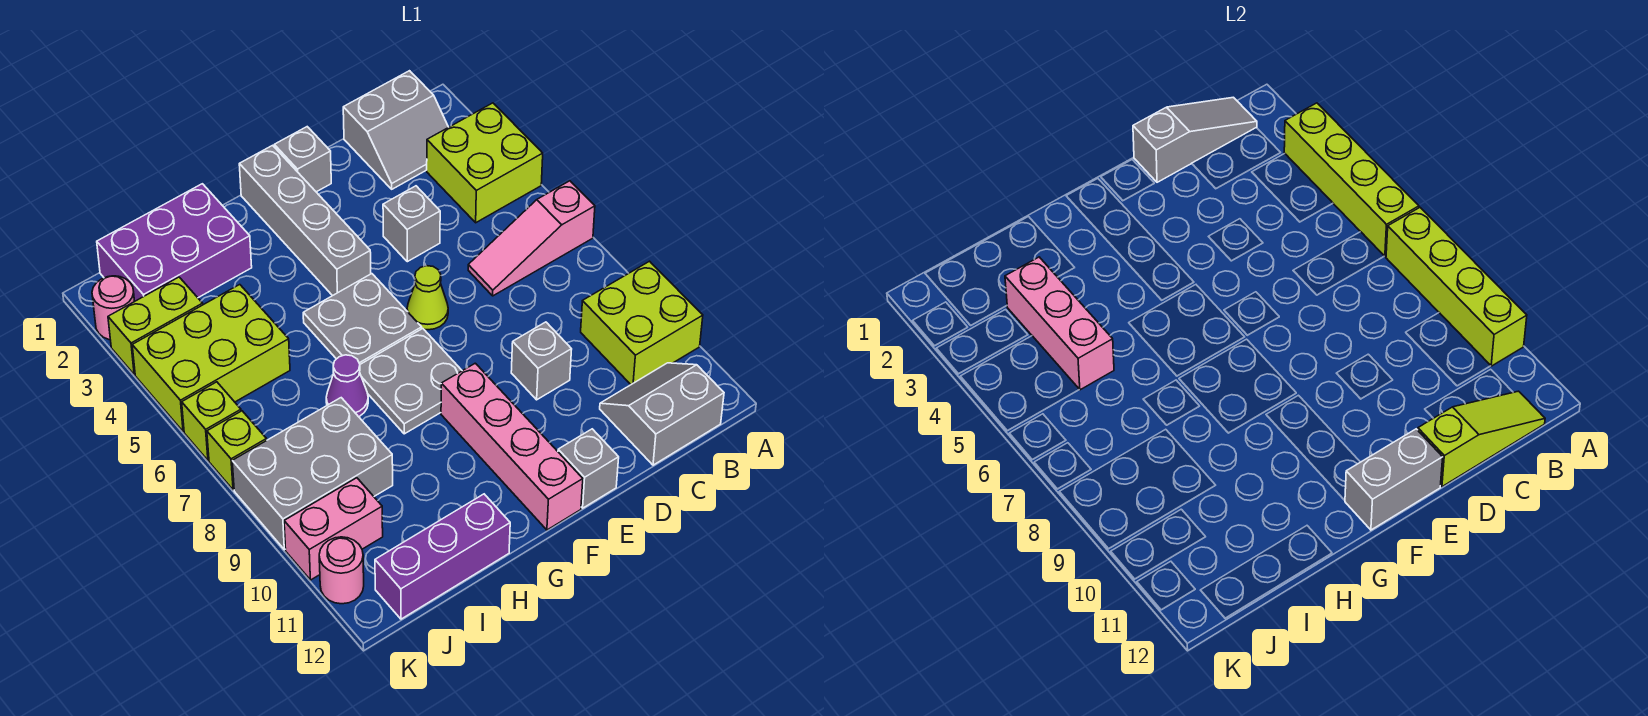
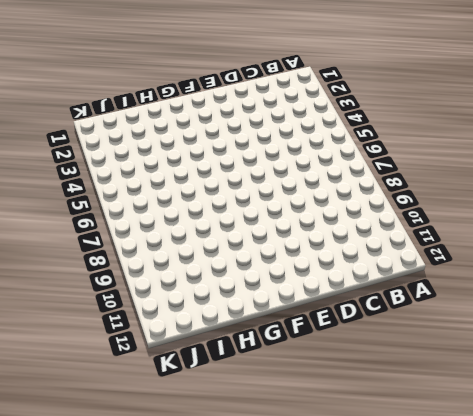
none -> lime brick A3:B4 level 1
none -> pink slope A6:C6 level 1 top A
none -> lime brick A9:B10 level 1
none -> grey slope B1:C2 level 1 top 1

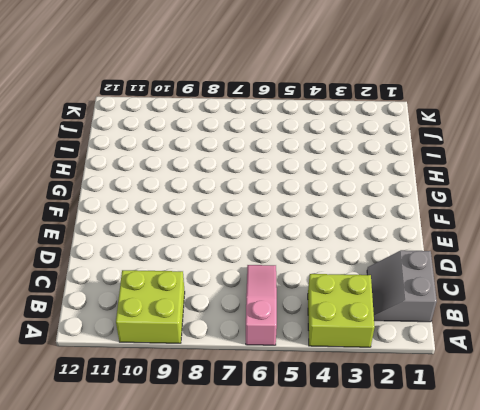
none -> grey slope B11:C12 level 1 top 12
none -> grey brick D4 level 1
none -> grey brick D9 level 1
none -> grey brick E1 level 1

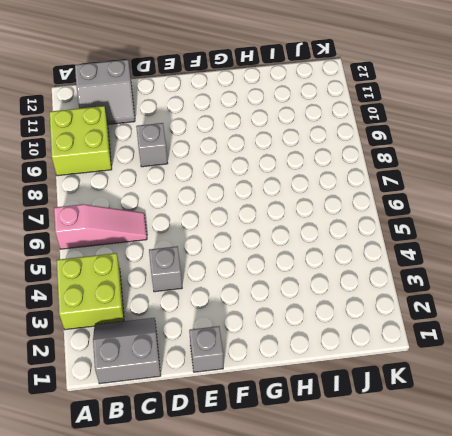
none -> lime cone E6 level 1
none -> grey brick E12 level 1
none -> grey brick F1:F4 level 1
none -> grey plate F5:G6 level 1

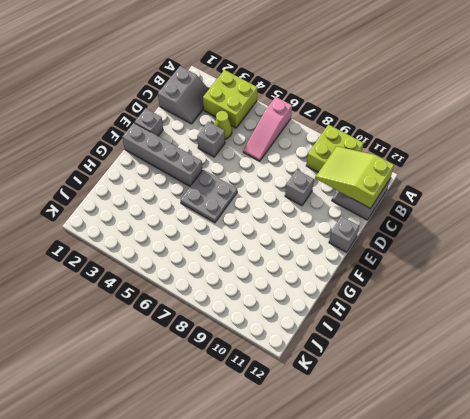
lime slope B10:C12 level 2 top 12 -> lime slope B12:D12 level 2 top D
lime cone C4 level 1 -> lime cone E6 level 1
none -> grey plate F7:G8 level 1
none -> pink brick F9:F12 level 1
none -> purple brick H1:J2 level 1
none -> purple cone H7 level 1

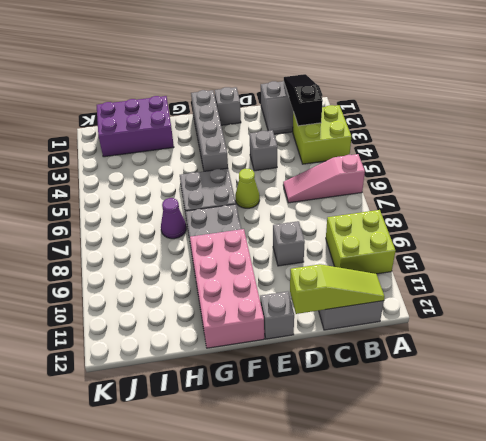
black slope B1:B3 level 2 top 3 -> grey slope B1:D1 level 2 top D
pink brick F9:G12 level 1 -> pink brick F9:F12 level 1
none -> purple brick H12:J12 level 1
none -> lime brick I4:K5 level 1
none -> grey brick I8:K9 level 1
none -> lime brick J3:K3 level 1

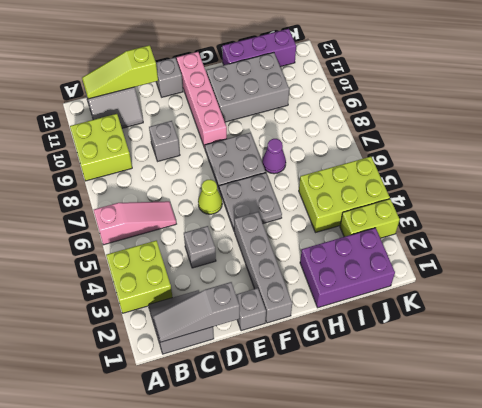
grey brick G10:I11 level 1 -> grey brick I8:K9 level 1
none -> pink brick J10:K10 level 1
none -> pink round brick K2 level 1
none -> lime brick K6 level 1
none -> lime brick K7 level 1

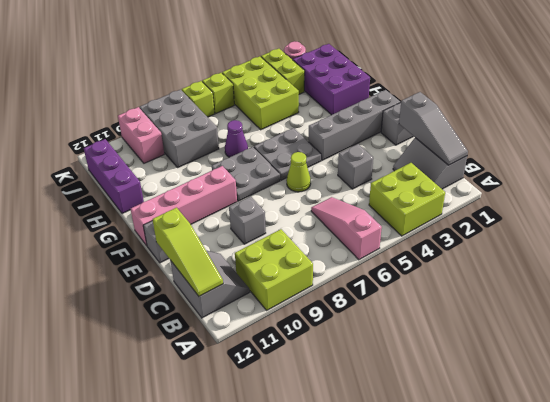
none -> pink round brick K11 level 1
none -> lime brick A3:A6 level 2
none -> lime brick A7:A10 level 2
none -> grey brick E12:F12 level 2

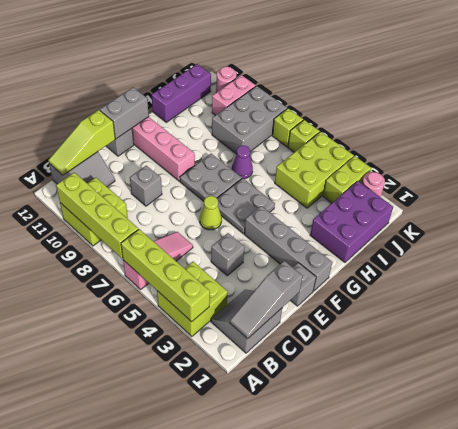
none -> pink brick I3:I5 level 2

